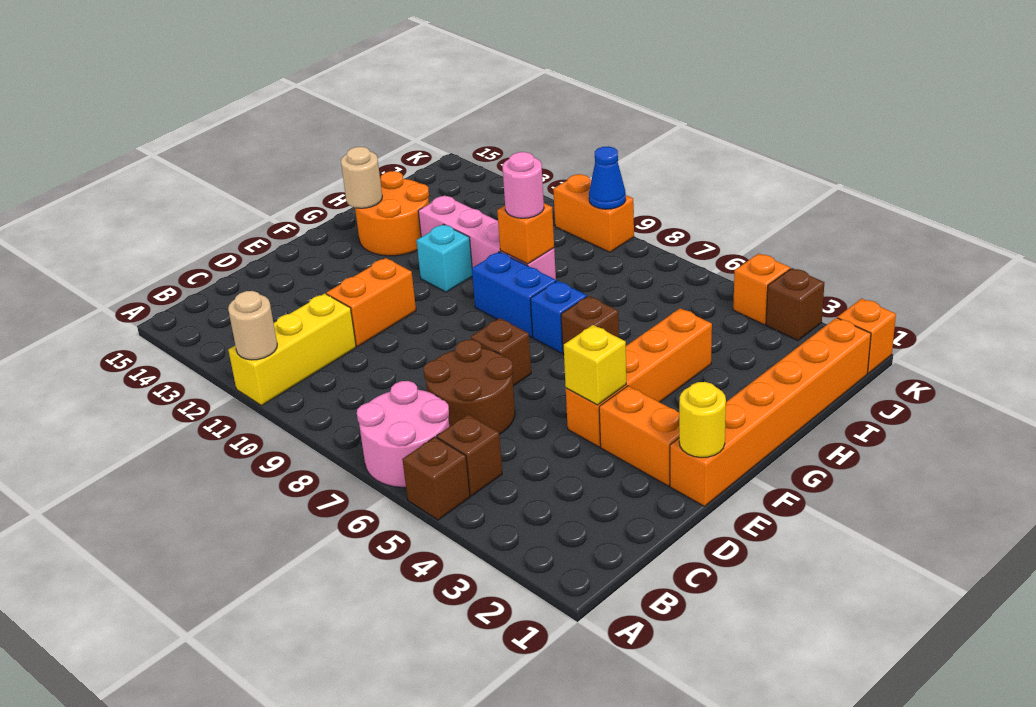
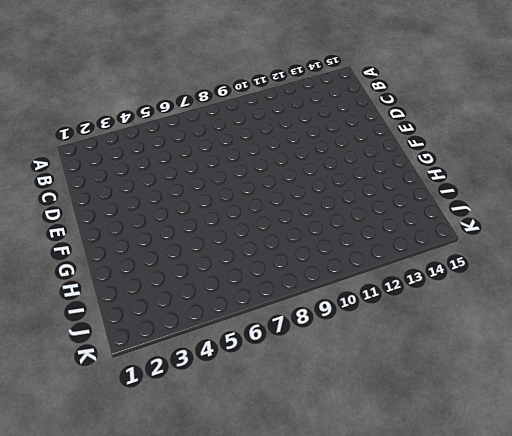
none -> brown brick A5 level 1
none -> pink round brick A6:B7 level 1
none -> yellow brick A11:C11 level 1

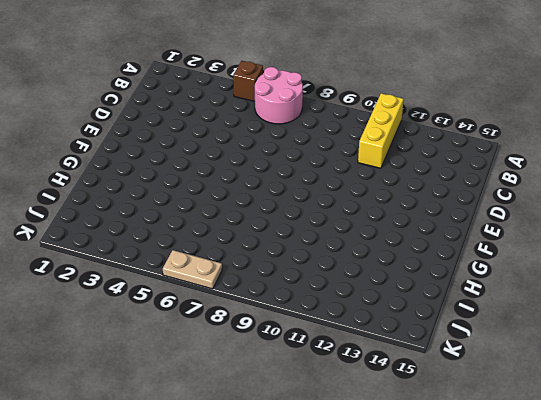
tan plate K6:K7 level 1 -> none
none -> brown brick B5 level 1
none -> brown round brick C6:D7 level 1
none -> orange brick D11:E11 level 1

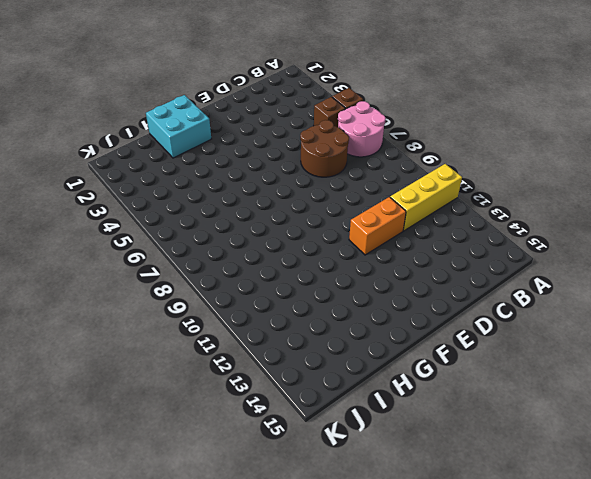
cyan brick G1:H2 level 1 -> orange brick E1:J1 level 1
none -> orange brick E2:E3 level 1
none -> orange brick E4:H4 level 1
none -> brown brick E7 level 1

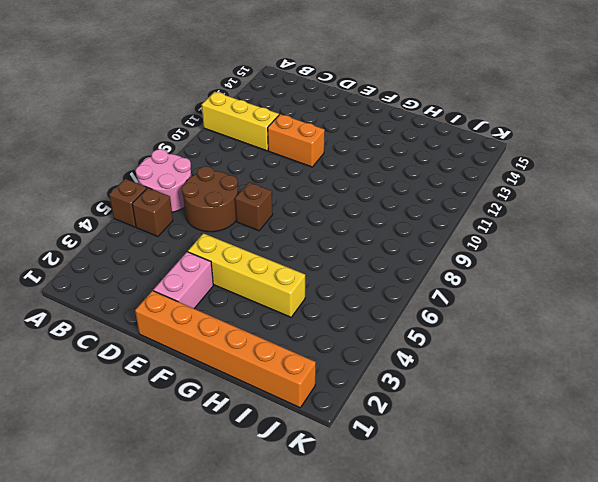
pink brick E2:E3 level 1 -> orange brick E2:E3 level 1
yellow brick E4:H4 level 1 -> orange brick E4:H4 level 1
none -> brown brick G6 level 1
none -> blue brick G7 level 1
none -> blue brick G8:G9 level 1

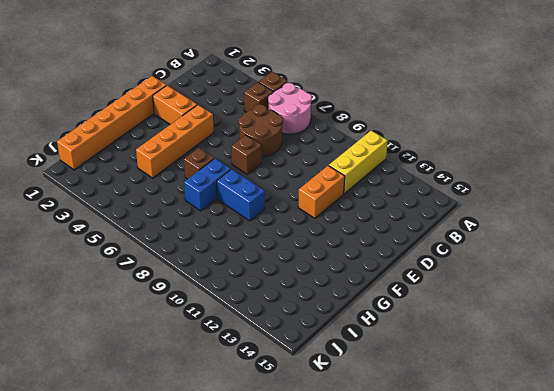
blue brick G7:H7 level 1 -> blue brick G7 level 1
none -> cyan brick G11 level 1
none -> orange round brick G13:H14 level 1
none -> pink brick H9:H12 level 1

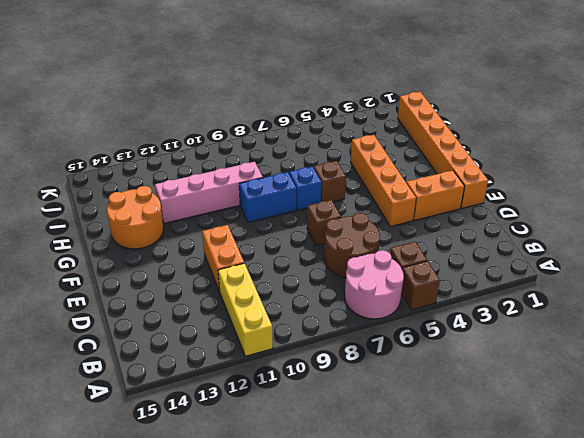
none -> cyan brick G11 level 1
none -> orange brick K1 level 1
none -> brown brick K3 level 1

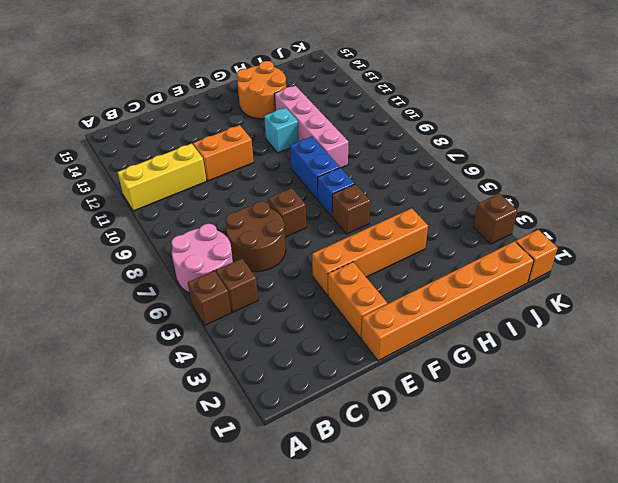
none -> orange brick K4 level 1
none -> orange brick K9:K10 level 1
none -> tan round brick A11 level 2

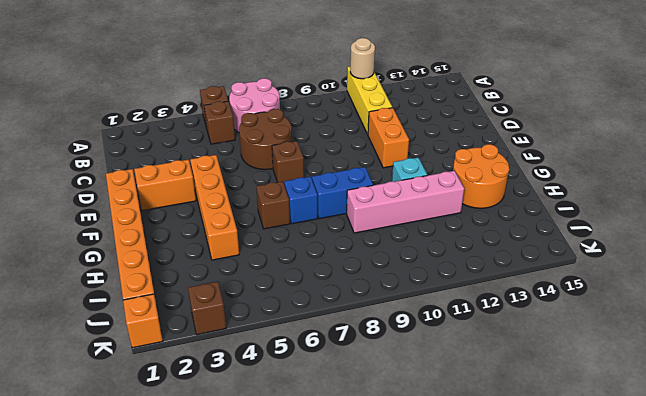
none -> orange brick K4 level 1
none -> orange brick K9:K10 level 1
none -> yellow round brick E1 level 2

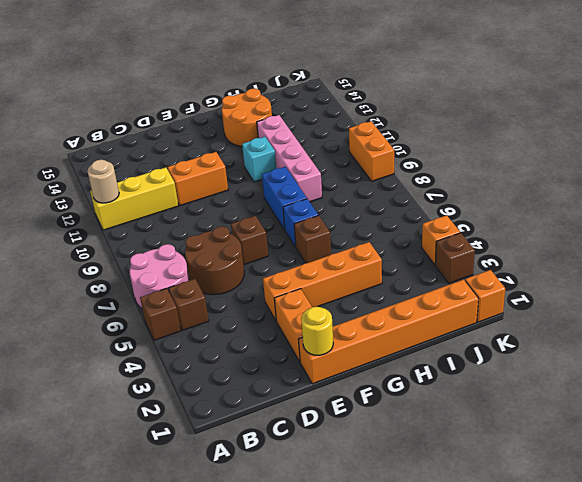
none -> yellow brick E4 level 2
none -> tan round brick G14 level 2
none -> orange brick H9 level 2

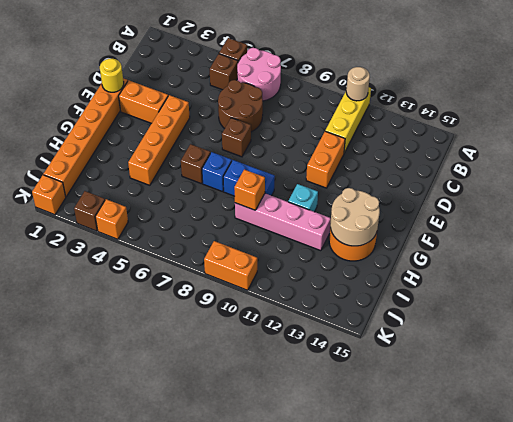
tan round brick G13:H14 level 2 -> tan round brick G14 level 2
none -> yellow brick E4 level 2
none -> blue cone K9 level 2
none -> pink round brick H9 level 3

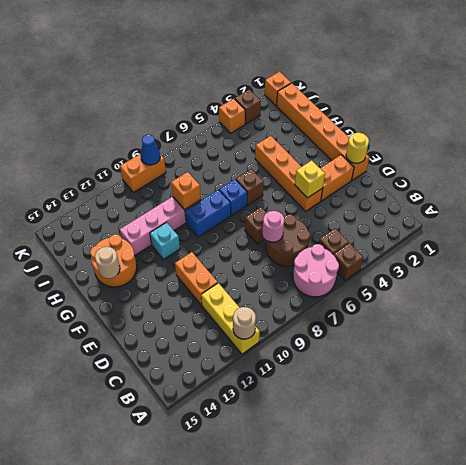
pink round brick D7 level 2 -> pink round brick H9 level 3

